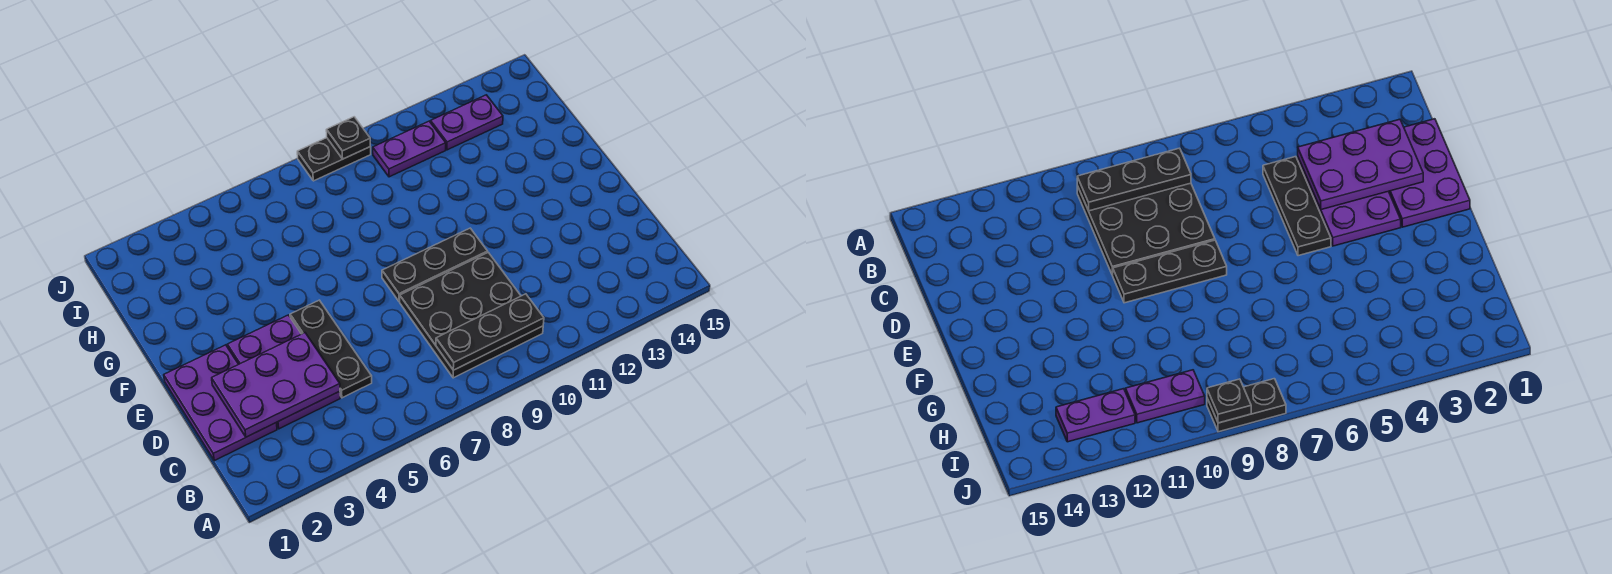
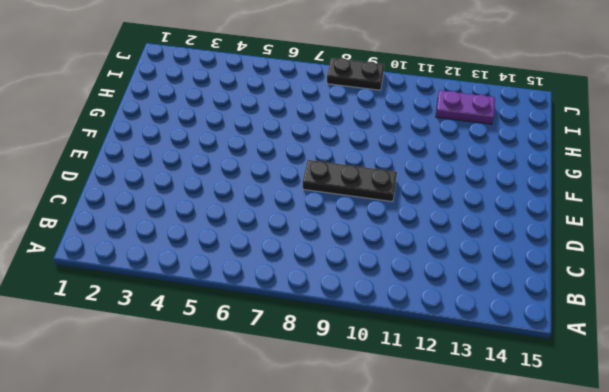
none -> black plate B8:D10 level 1
none -> purple plate C1:E2 level 1

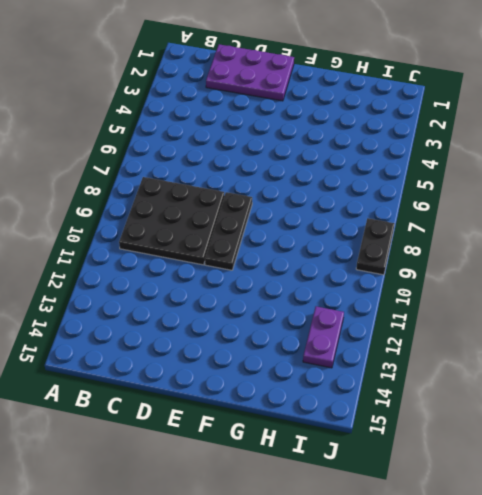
none -> purple plate C3:E4 level 1
none -> black plate C5:E5 level 1

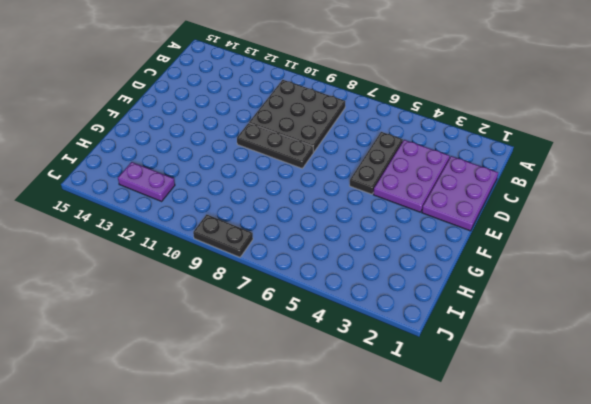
none -> purple plate I10:I11 level 1
none -> black plate B8:B10 level 2

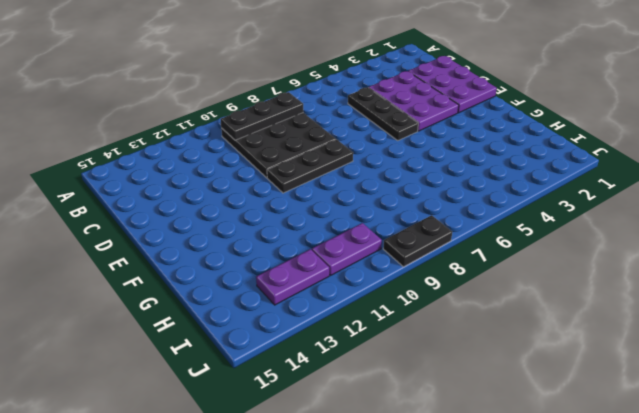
none -> purple plate C2:D4 level 2
none -> black plate J9 level 2

